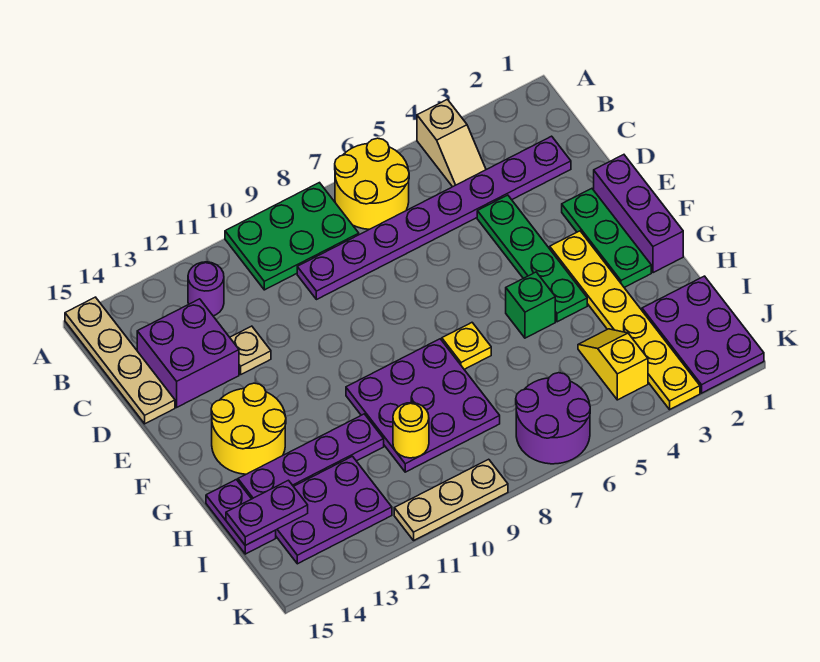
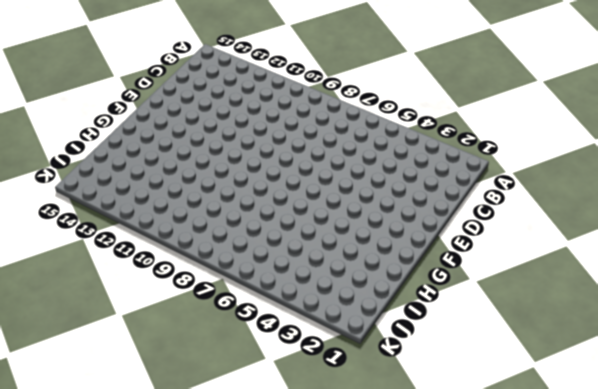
none -> tan slope A4:B4 level 1 top A
none -> yellow round brick A6:B7 level 1
none -> green plate A8:B10 level 1

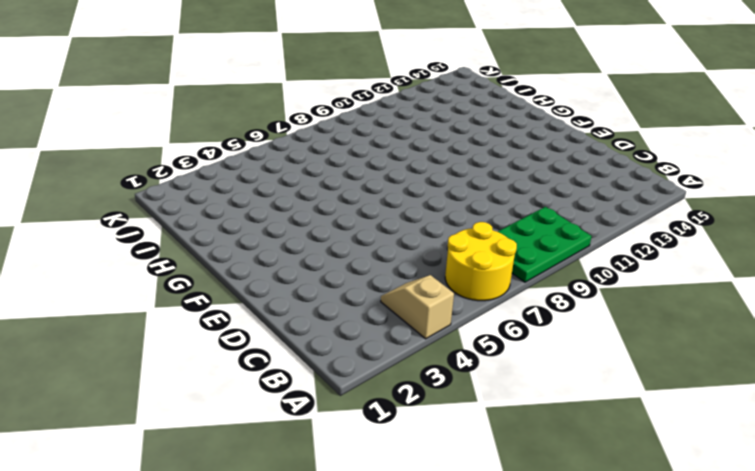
none -> tan plate A15:D15 level 1
none -> purple round brick B12 level 1
none -> purple plate C2:C9 level 1

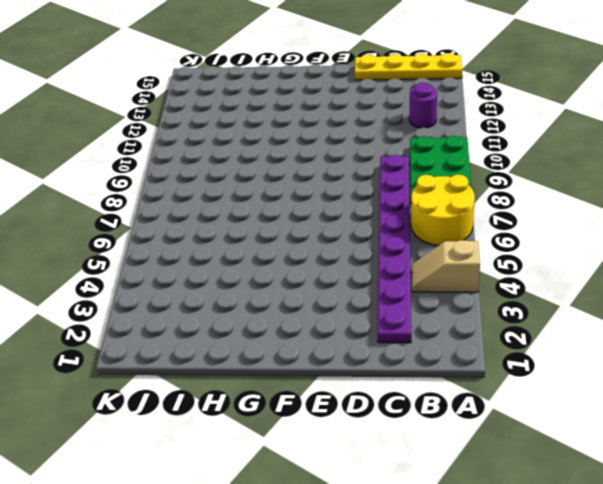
yellow plate A15:D15 level 1 -> tan plate A15:D15 level 1
none -> purple brick C13:D14 level 1
none -> green plate D4:G4 level 1
none -> tan plate D12 level 1

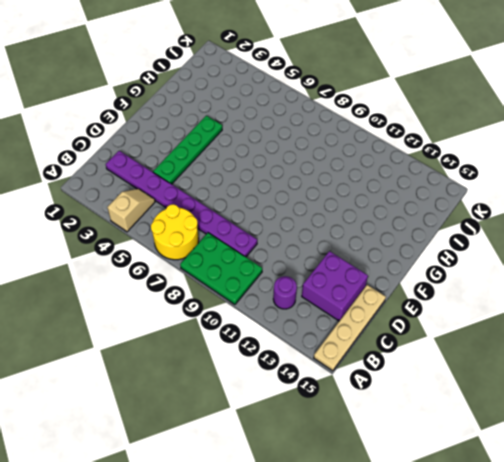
none -> tan plate D12 level 1
none -> purple brick E1:G1 level 1
none -> green plate E2:G2 level 1

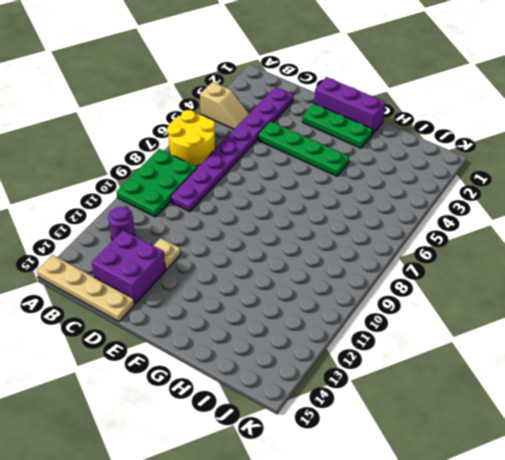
none -> yellow plate F3:K3 level 1
none -> yellow round brick F13:G14 level 1
none -> green brick G5 level 1

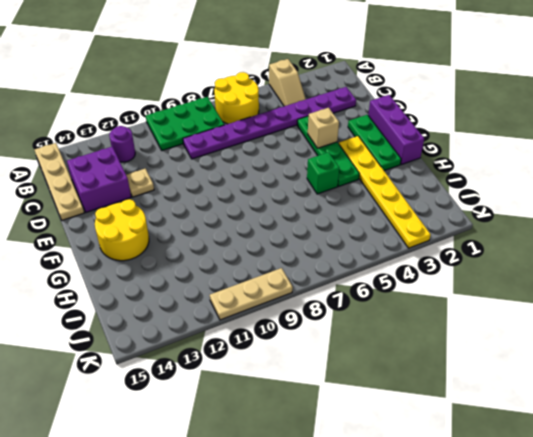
tan brick E4 level 2 -> none
none -> yellow plate G7 level 1
none -> purple plate G8:I10 level 1
none -> purple plate H11:H14 level 1

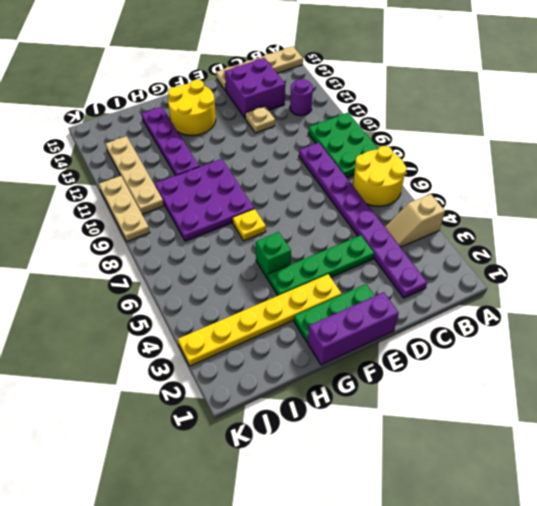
tan plate J10:J13 level 1 -> purple plate I12:J14 level 1
none -> purple plate H15:I15 level 1
none -> purple plate I1:K2 level 1
none -> yellow slope I4:J4 level 1 top J

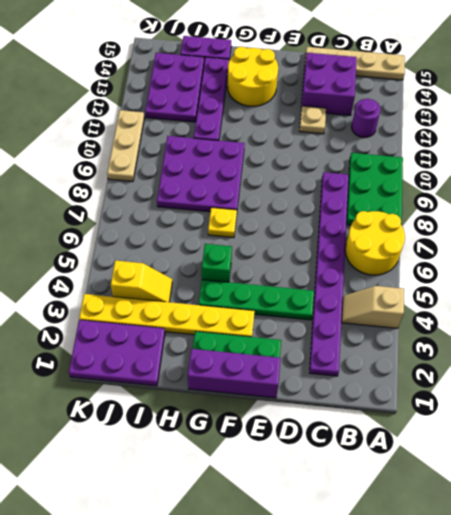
none -> purple round brick J6:K7 level 1
none -> yellow round brick I10 level 2
none -> purple plate I14:I15 level 2

